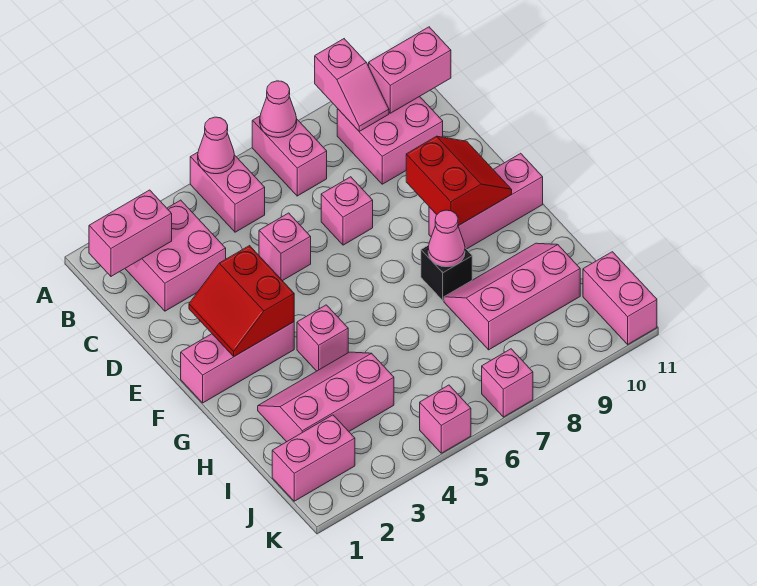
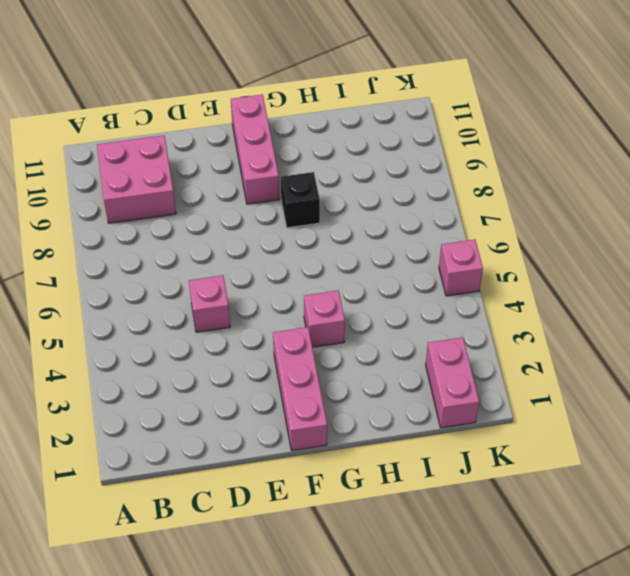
none -> pink brick A5:B5 level 1
none -> pink brick A7:B7 level 1
none -> pink brick B2:C3 level 1

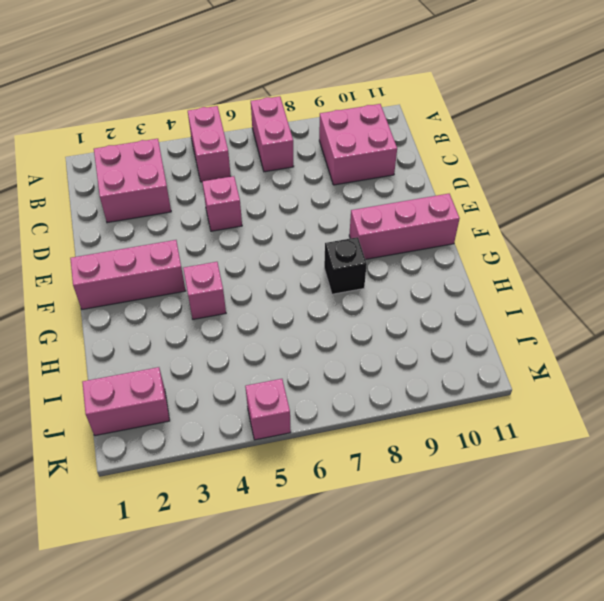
none -> pink brick D7 level 1
none -> pink slope H2:I4 level 1 top I
none -> pink slope H8:I10 level 1 top I

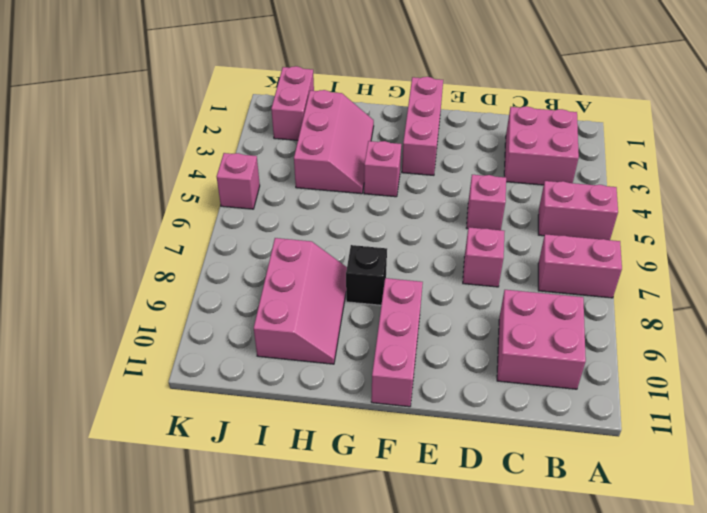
none -> pink brick J11:K11 level 1
none -> pink brick K7 level 1
none -> pink cone A5 level 2

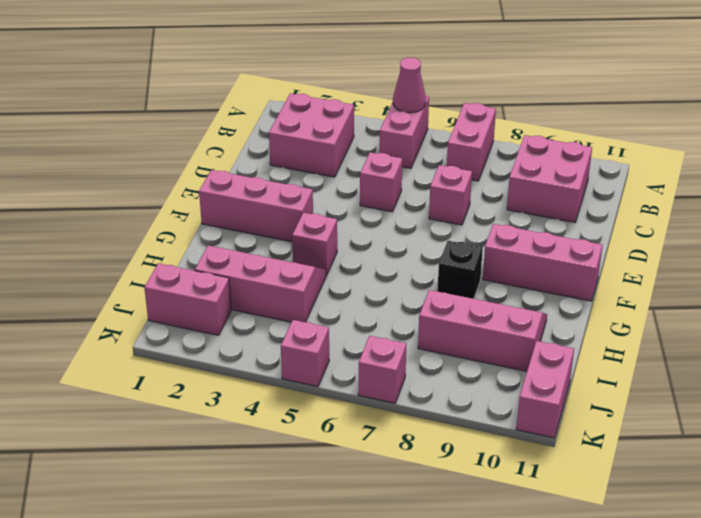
none -> pink cone A7 level 2
none -> pink slope A9:B9 level 2 top A
none -> pink brick B1:B2 level 2

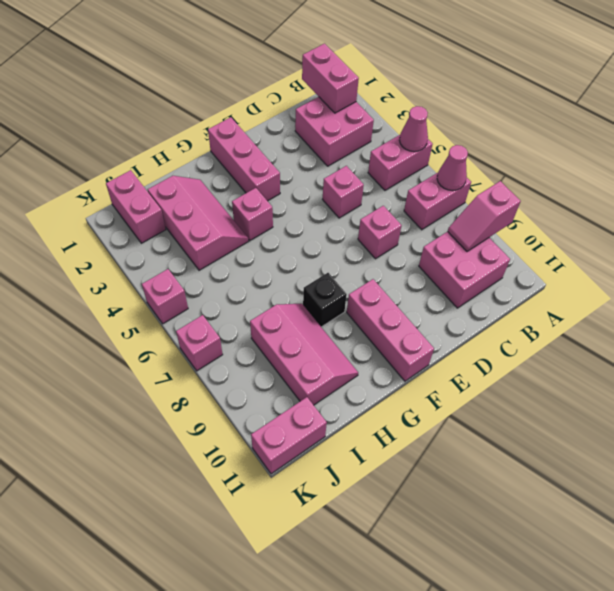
none -> pink brick B10:B11 level 2
none -> red slope E2:F3 level 2 top 3
none -> red slope E9:F10 level 2 top 9

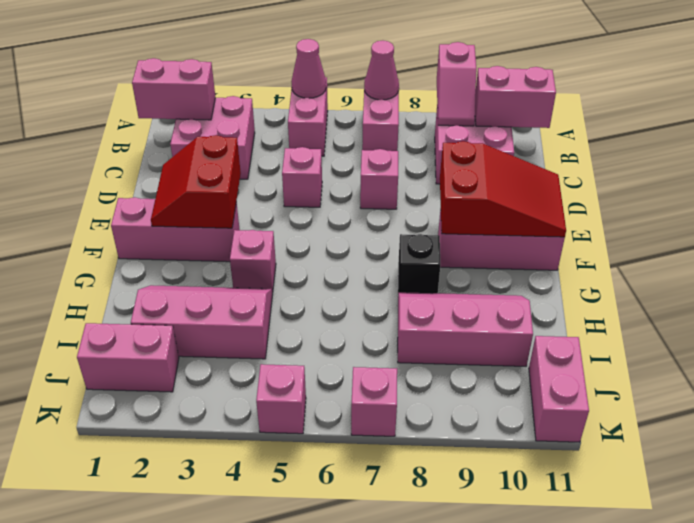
red slope E9:F11 level 2 top 9 -> red slope E9:F10 level 2 top 9
none -> pink cone G8 level 2

